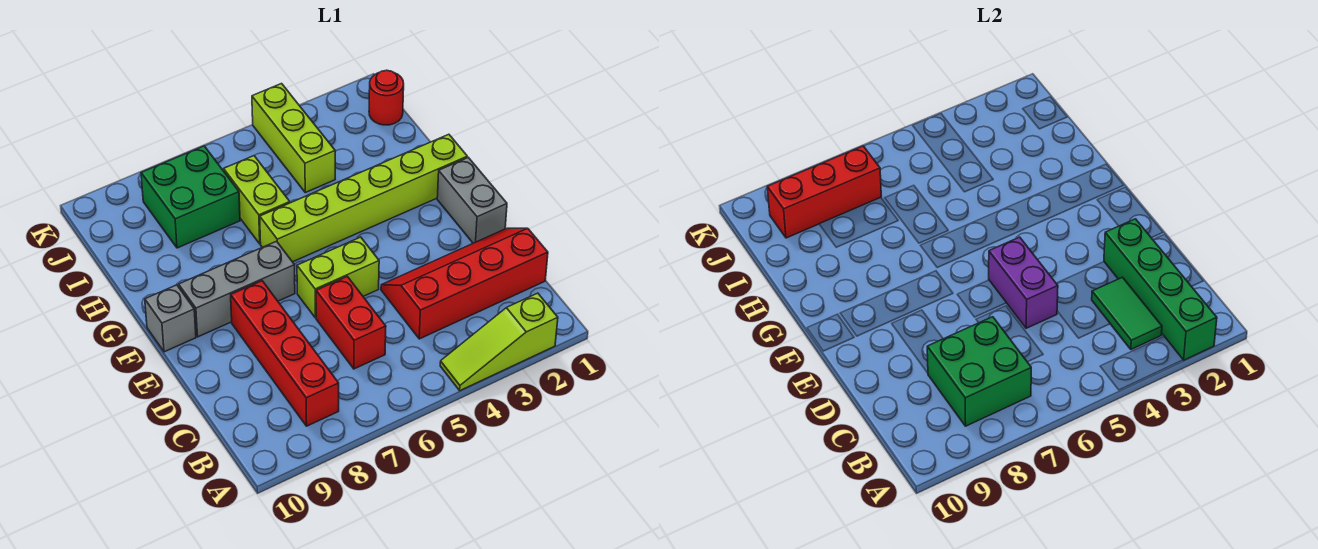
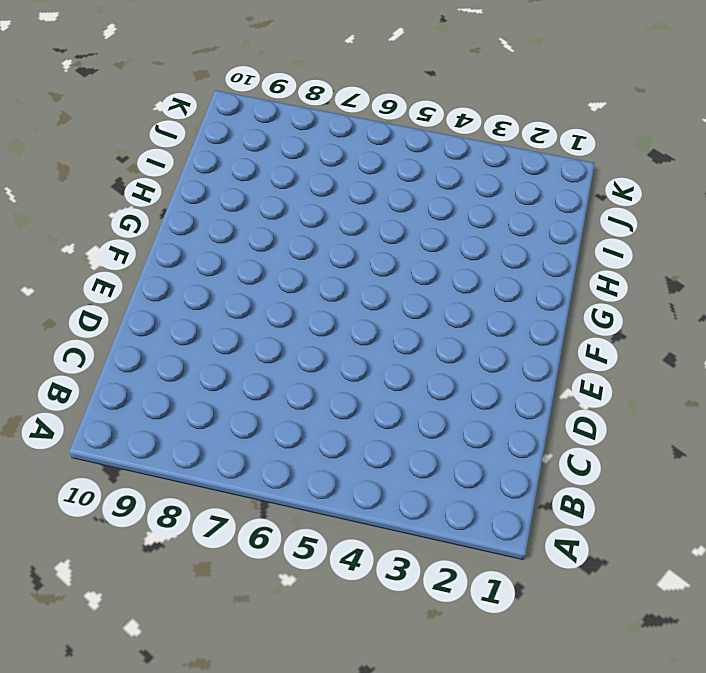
none -> lime slope A2:A4 level 1 top 2
none -> red brick B8:E8 level 1
none -> red slope C1:D4 level 1 top C

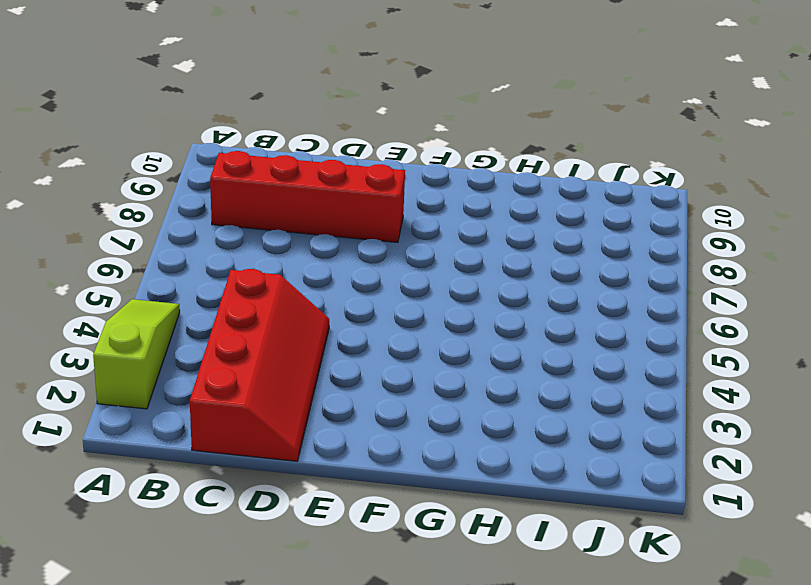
none -> red brick C6:D6 level 1
none -> grey brick E1:F1 level 1
none -> lime brick E5:E6 level 1

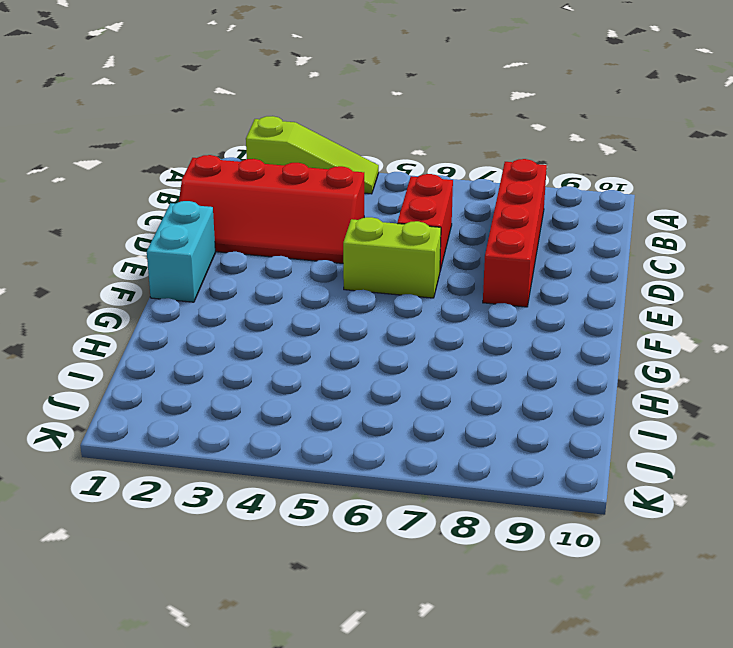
cyan brick E1:F1 level 1 -> grey brick E1:F1 level 1
none -> grey brick F7:F9 level 1
none -> grey brick F10 level 1
none -> lime brick G1:G6 level 1

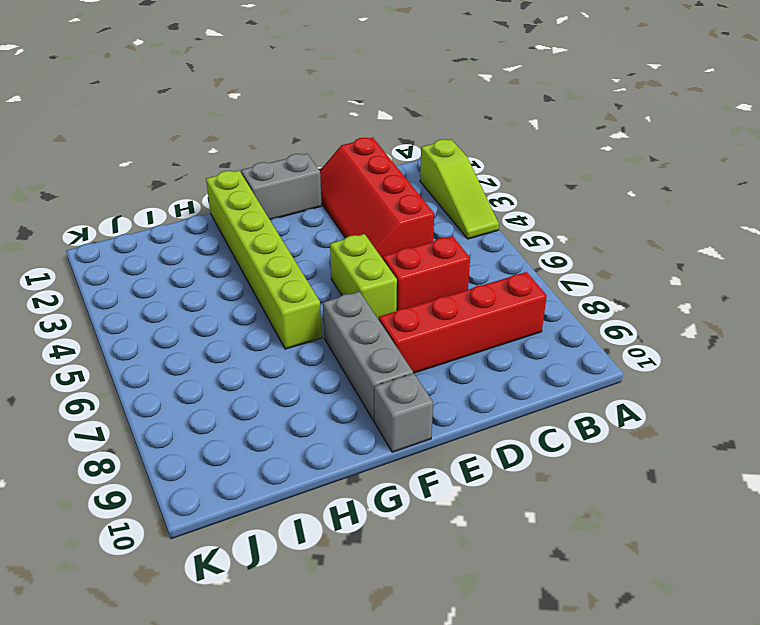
none -> lime brick H6:I6 level 1
none -> lime brick I4:K4 level 1
none -> green brick I7:J8 level 1

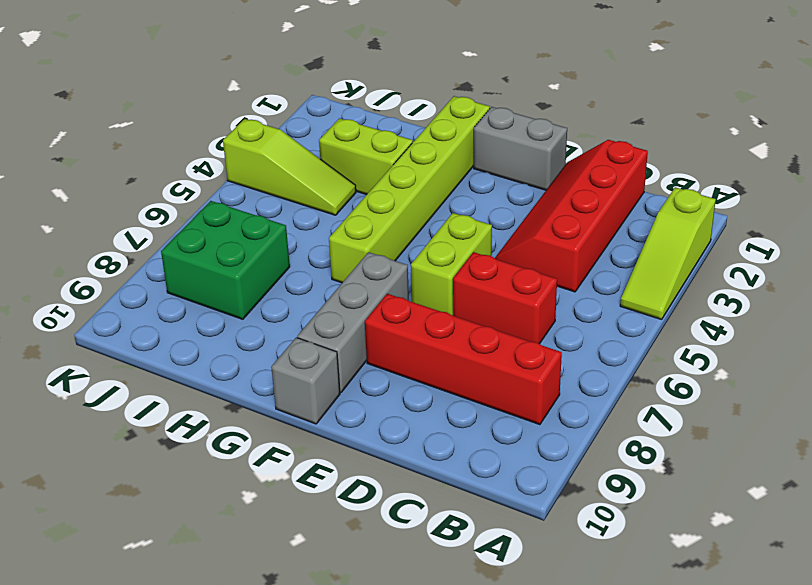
lime brick H3:I3 level 1 -> lime brick H6:I6 level 1
lime slope I4:K4 level 1 top K -> lime brick I4:K4 level 1
none -> red round brick J1 level 1
none -> green brick A2:D2 level 2
none -> green tile B3:C3 level 2

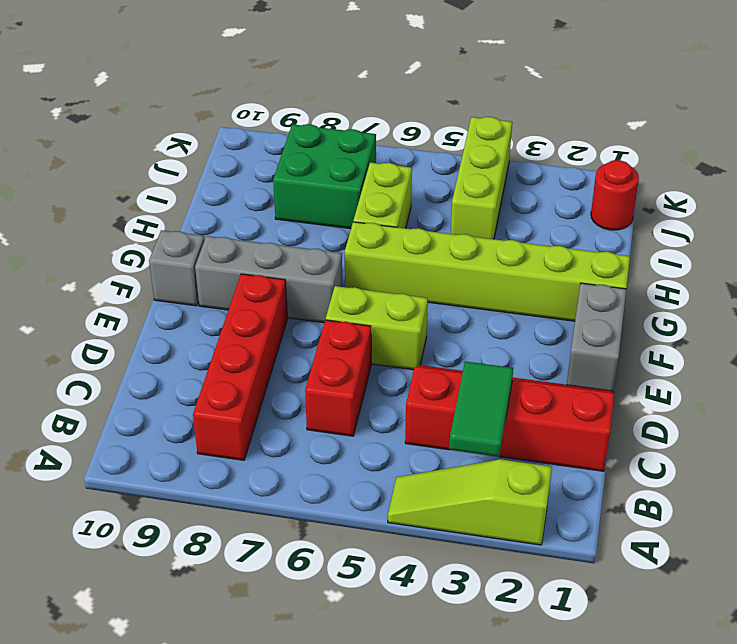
none -> green brick A2:D2 level 2
none -> green brick B7:C8 level 2
none -> purple brick D5:E5 level 2

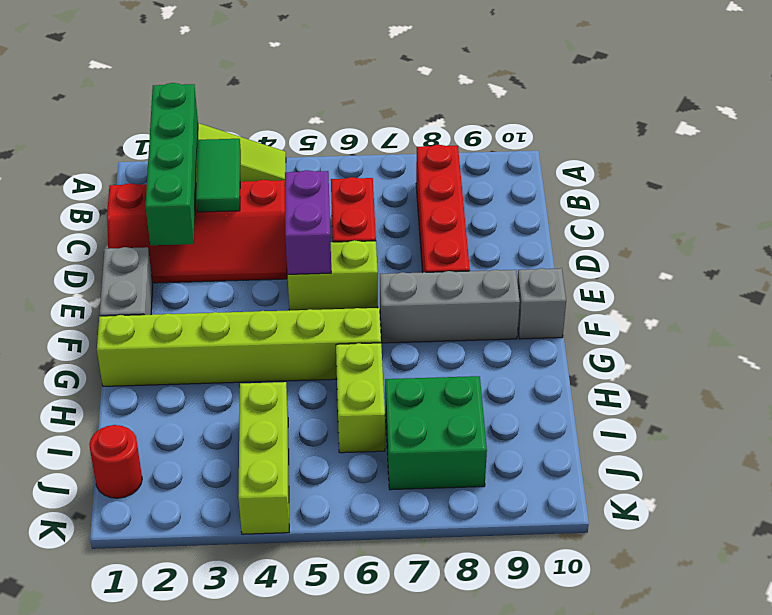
none -> green brick B7:C8 level 2
none -> red brick J7:J9 level 2

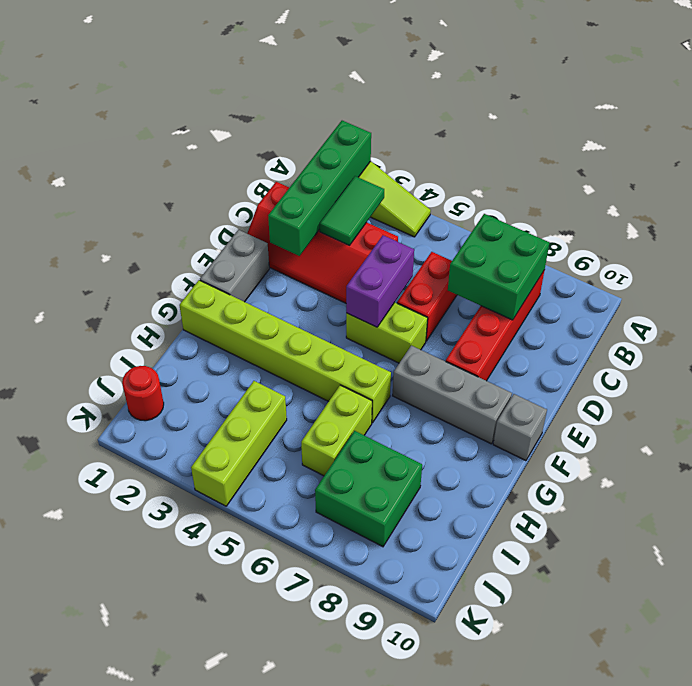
none -> red brick J7:J9 level 2

